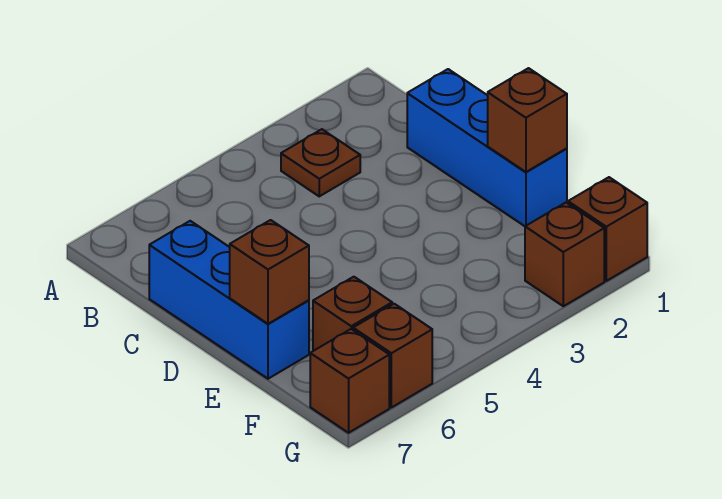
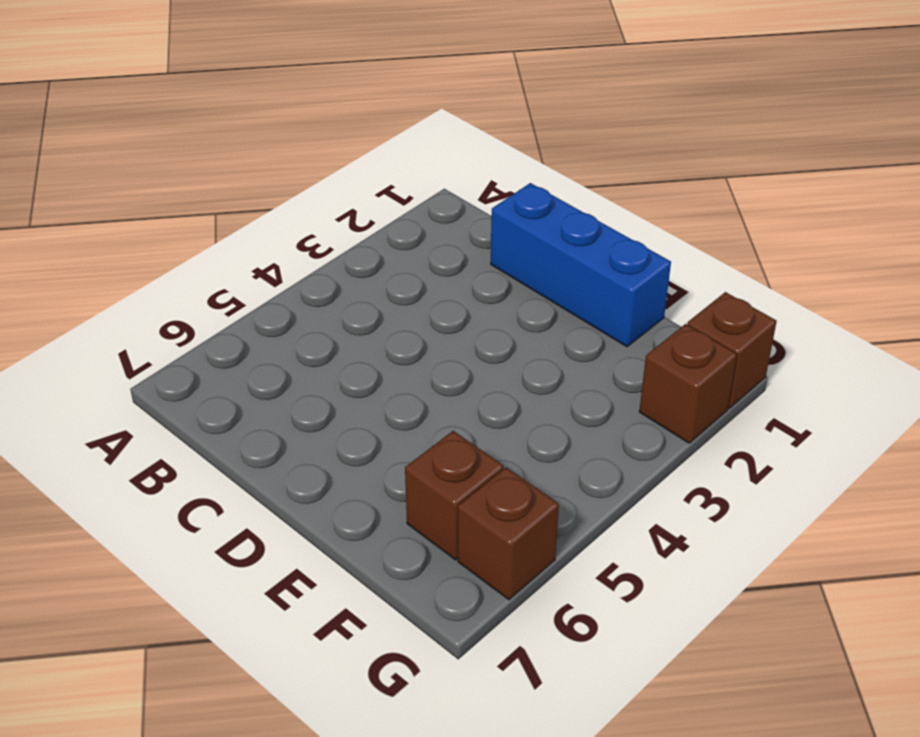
none -> brown plate B3 level 1
none -> blue brick C7:E7 level 1

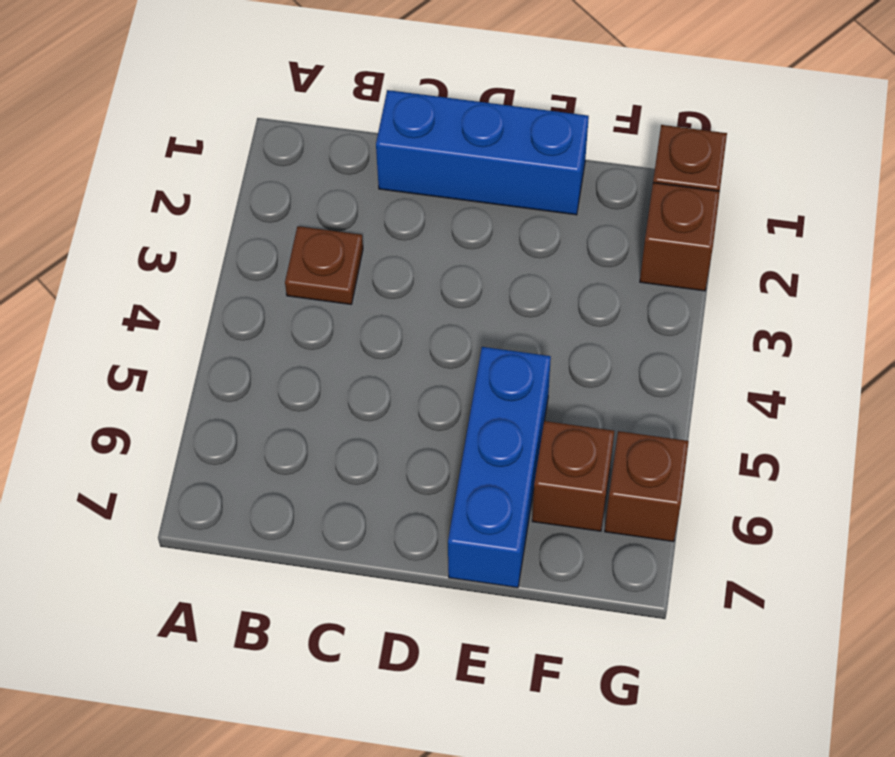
blue brick E5:E7 level 1 -> blue brick C7:E7 level 1
none -> brown brick G7 level 1
none -> brown brick E1 level 2

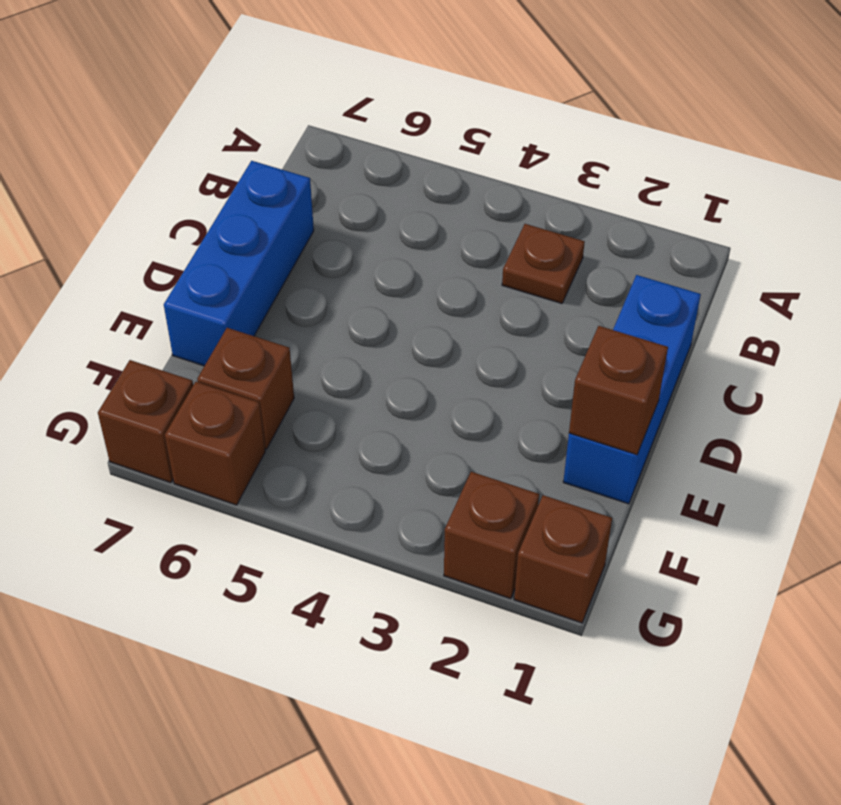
none -> brown brick E7 level 2

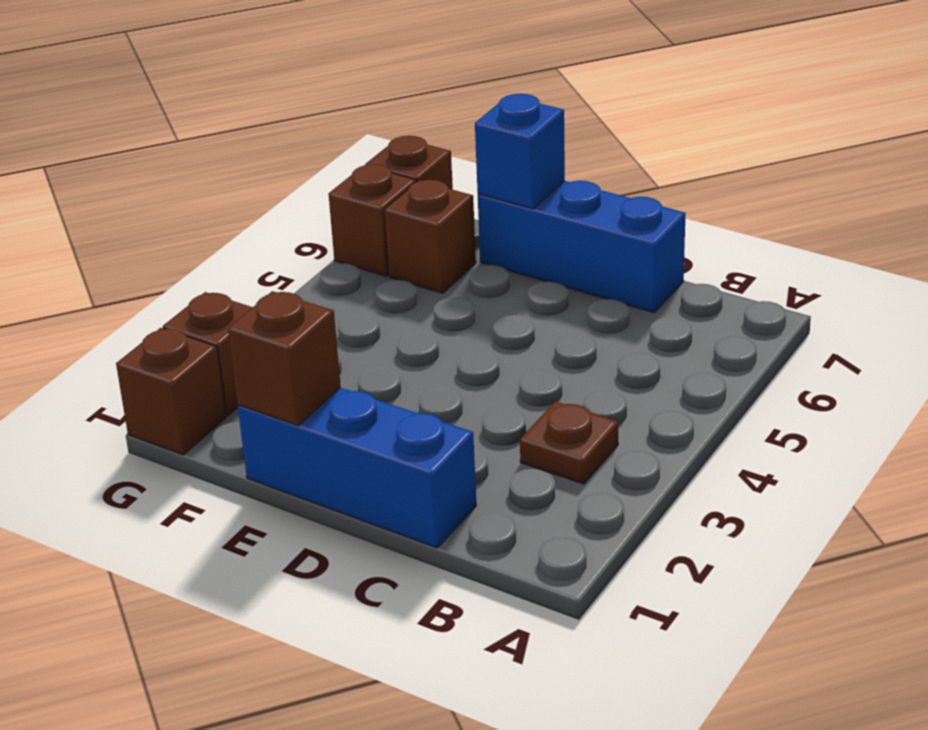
blue brick E7 level 2 -> brown brick E7 level 2

